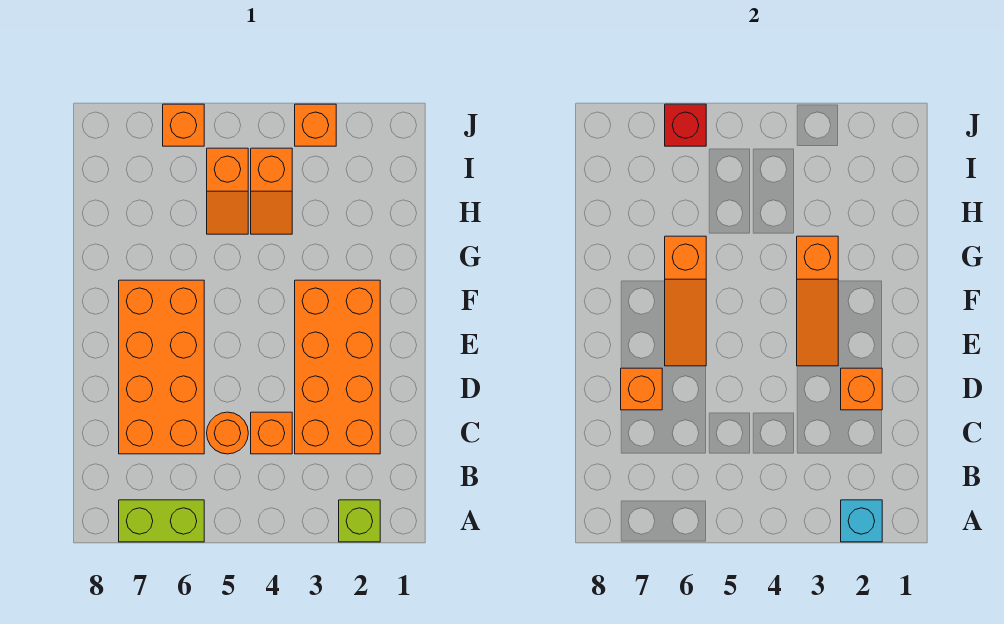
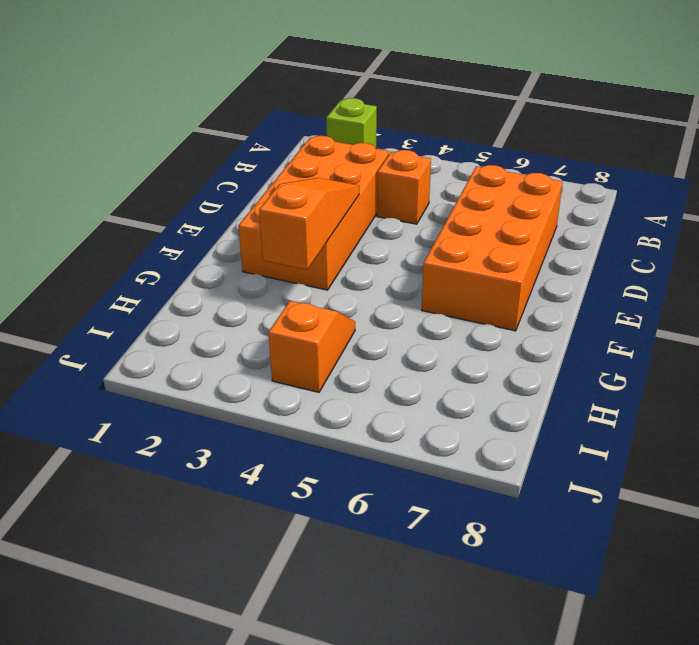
none -> lime brick A6:A7 level 1
none -> orange round brick C5 level 1
none -> orange slope H5:I5 level 1 top I

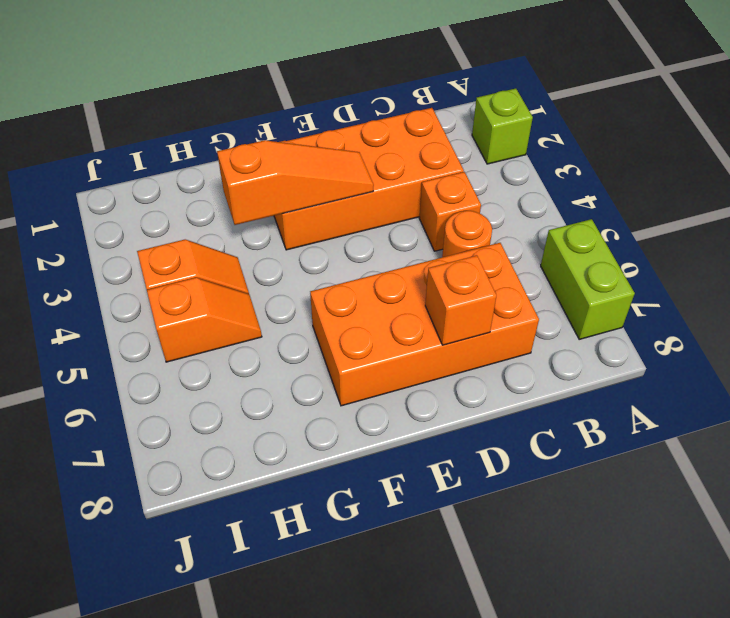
none -> orange brick J3 level 1
none -> orange brick J6 level 1
none -> cyan brick A2 level 2

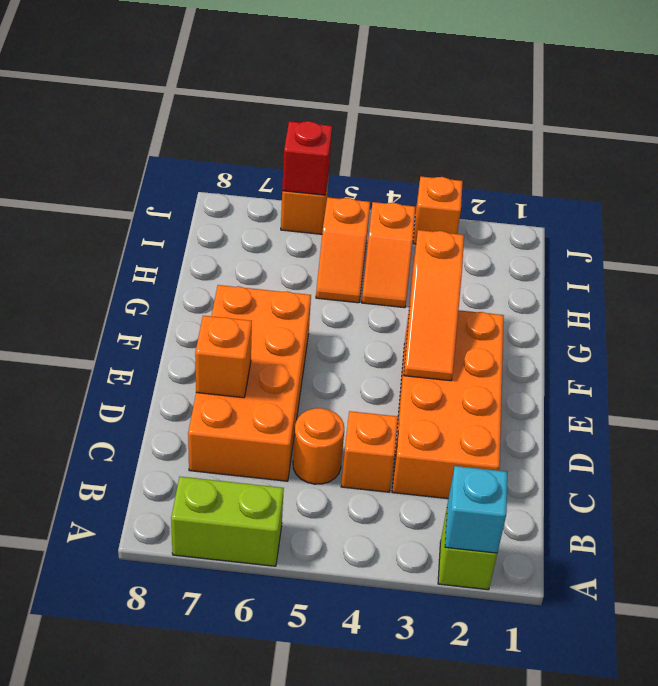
none -> orange brick D2 level 2
none -> orange slope E6:G6 level 2 top G

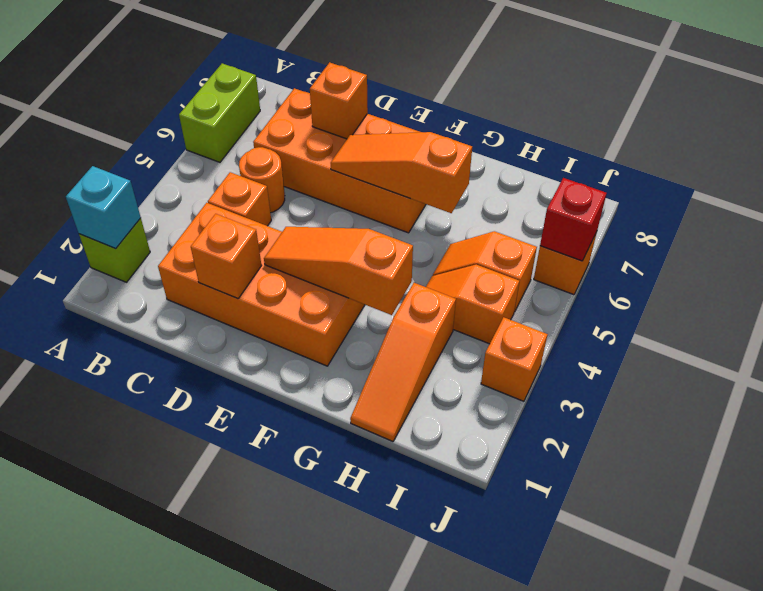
orange slope H1:H3 level 1 top 3 -> none

